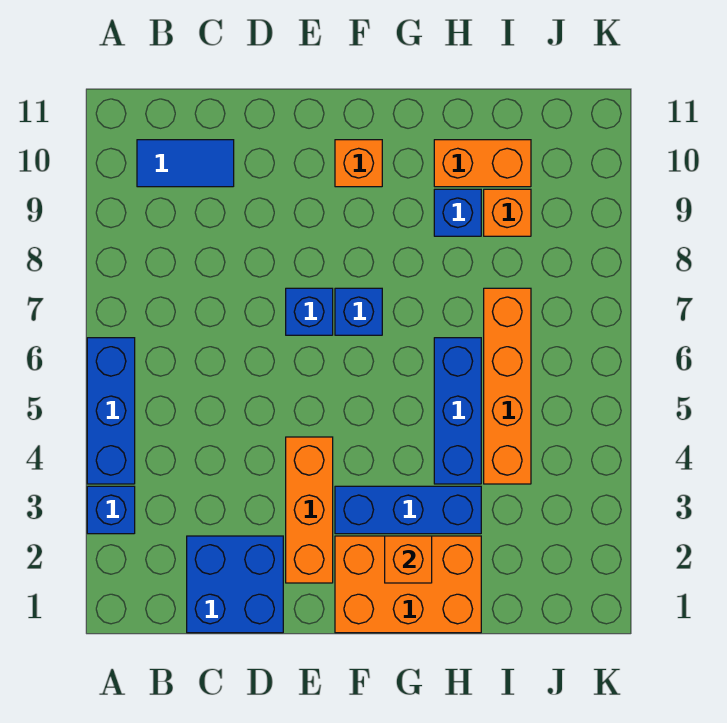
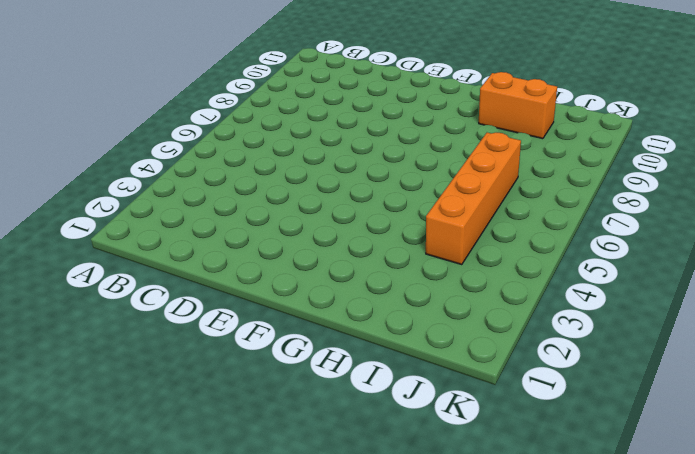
none -> blue brick A3 level 1
none -> blue brick A4:A6 level 1
none -> blue tile B10:C10 level 1

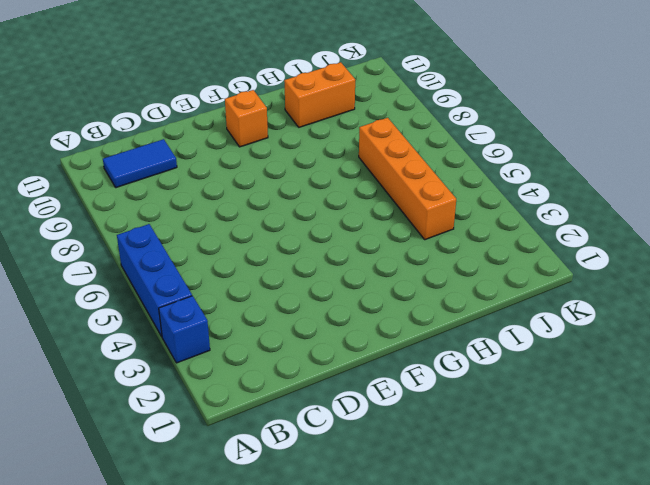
none -> blue brick C1:D2 level 1
none -> orange brick E2:E4 level 1
none -> blue brick E7 level 1

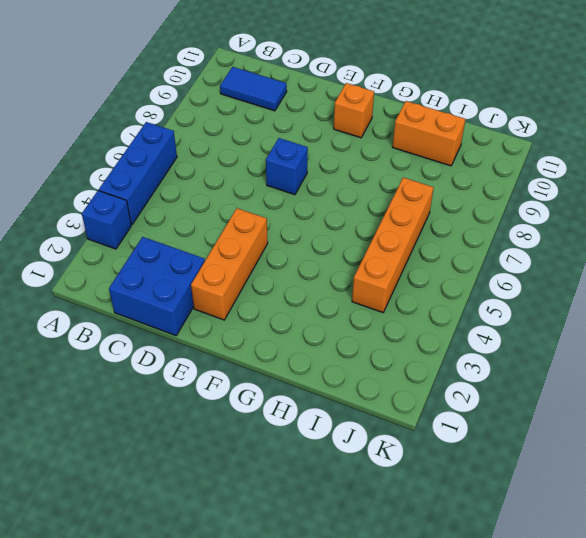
none -> orange brick F1:H2 level 1
none -> blue brick F3:H3 level 1
none -> blue brick F7 level 1

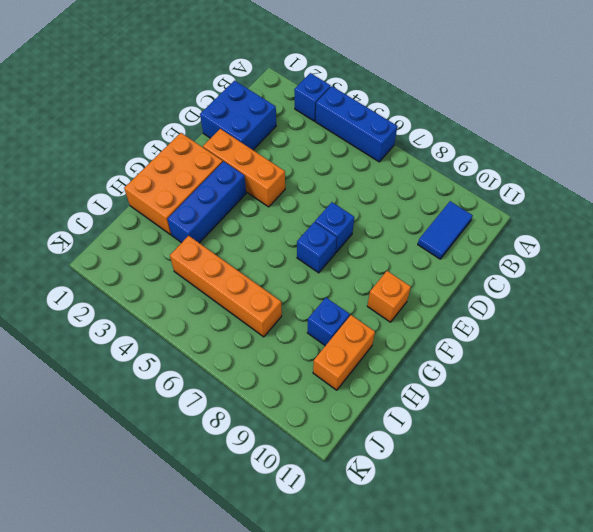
none -> blue brick H4:H6 level 1
none -> orange brick I9 level 1
none -> orange brick G2 level 2

